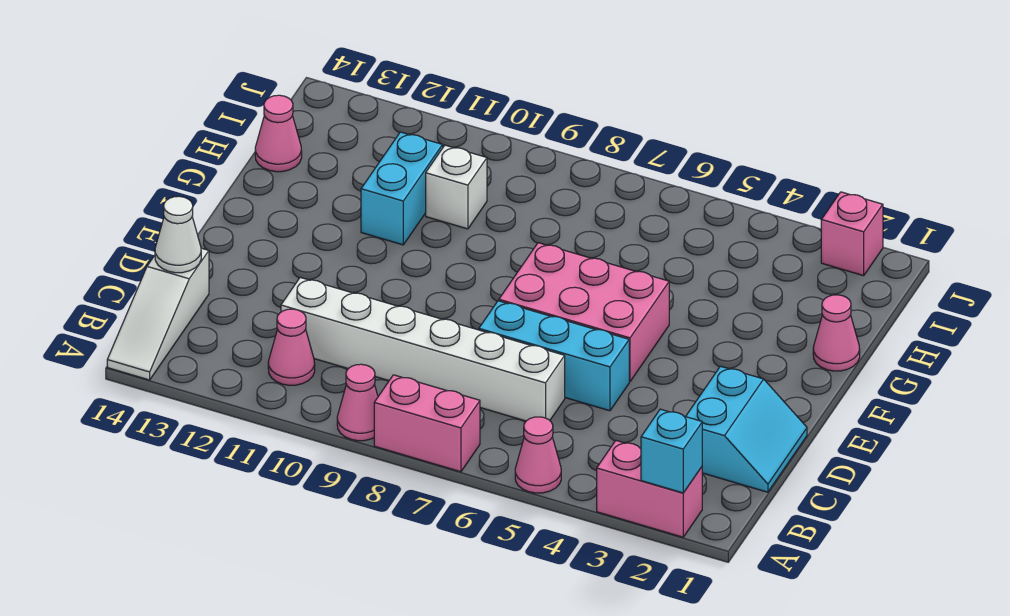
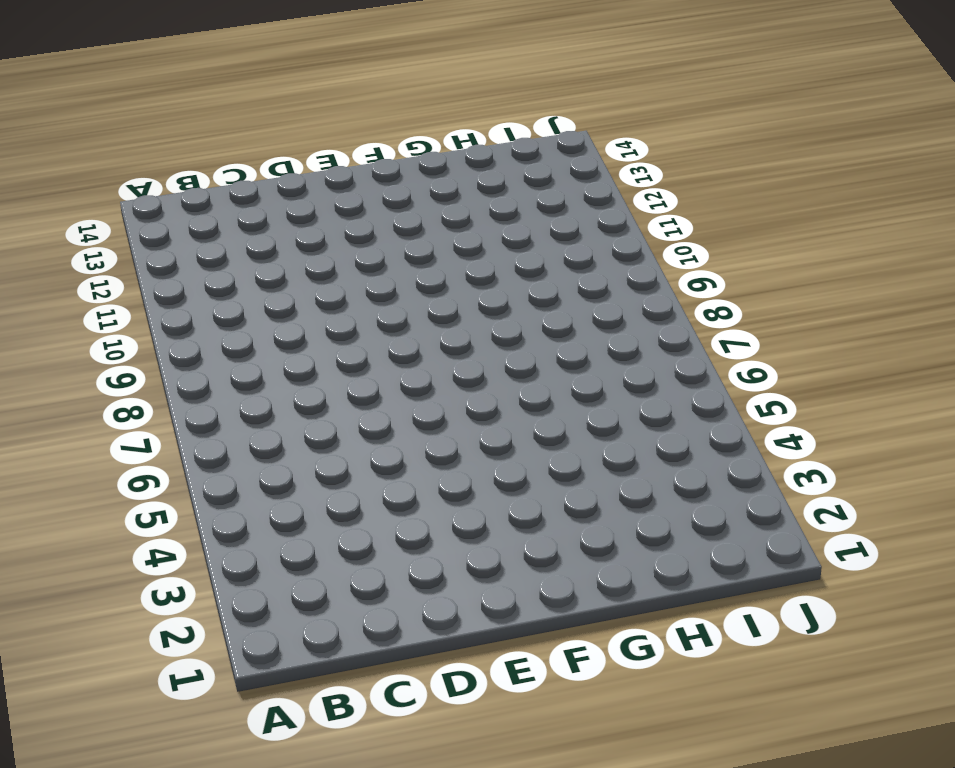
none -> pink brick A2:A3 level 1
none -> pink cone A5 level 1
none -> pink brick A7:A8 level 1

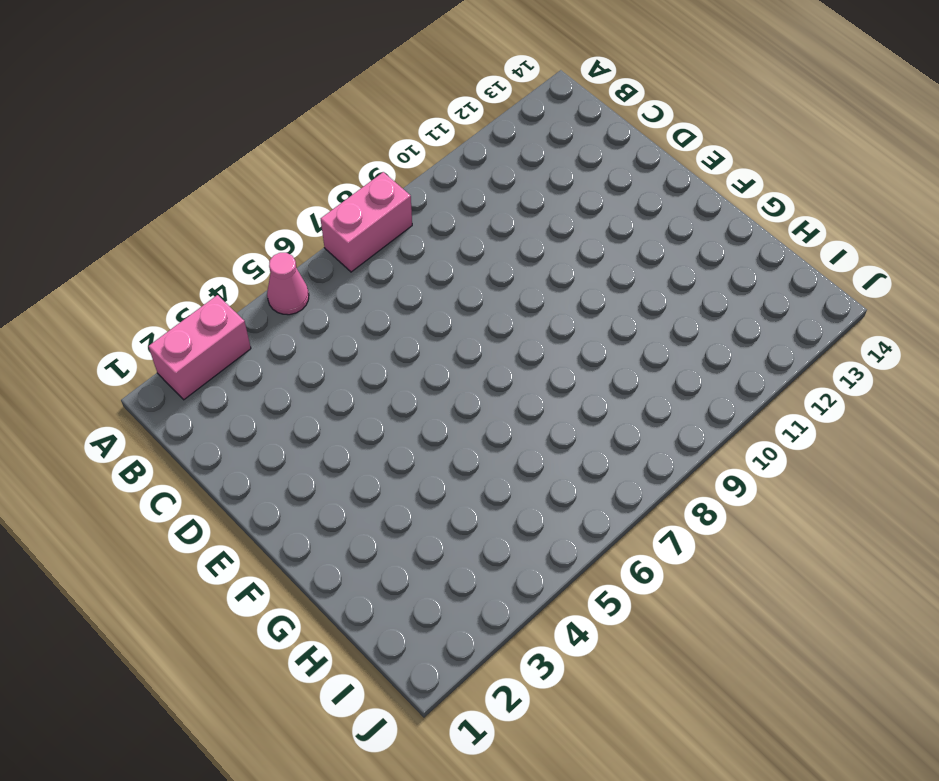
none -> pink cone A9 level 1
none -> white slope A14:C14 level 1 top C
none -> pink cone B11 level 1

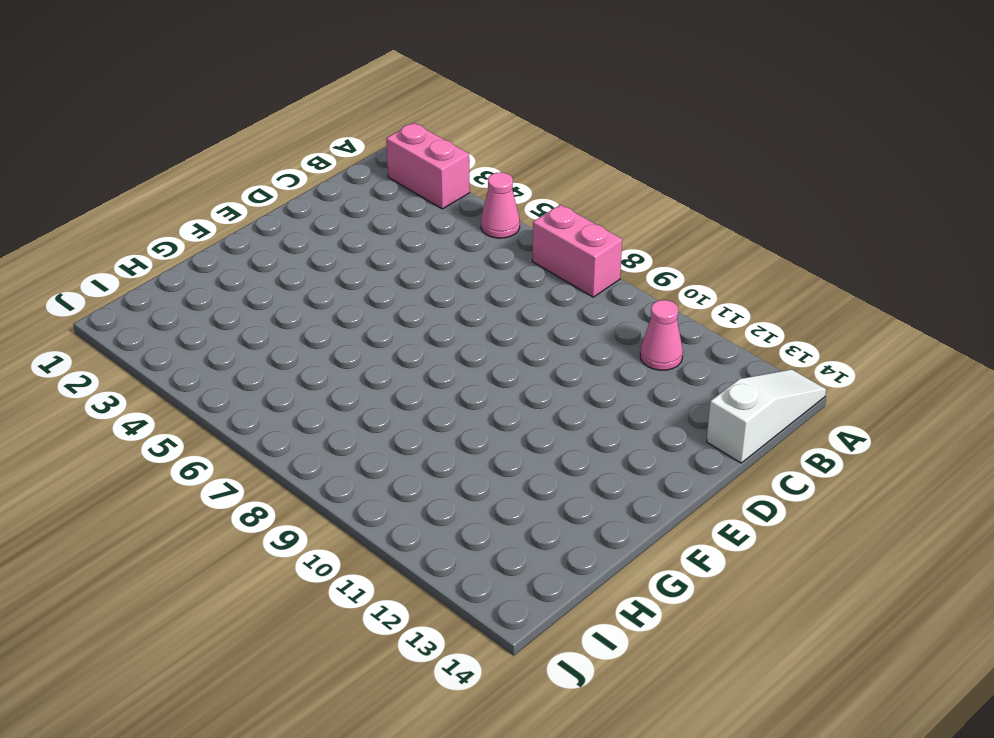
none -> pink cone A9 level 1
none -> cyan slope C1:D2 level 1 top 2
none -> white brick C6:C11 level 1

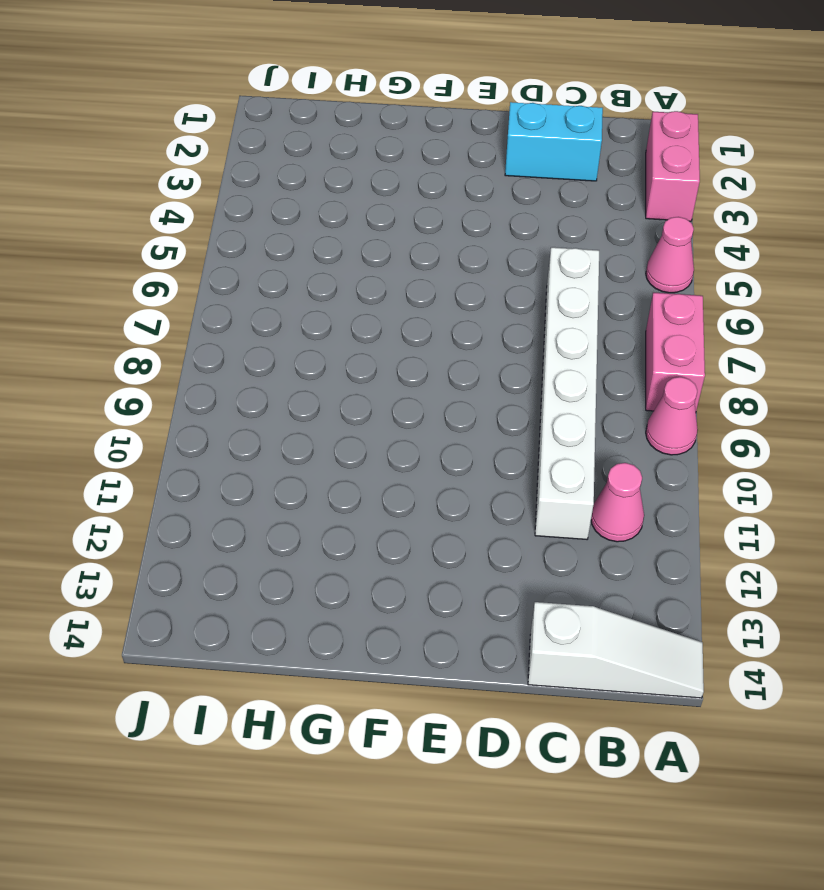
none -> cyan brick D5:D7 level 1
none -> pink brick E5:F7 level 1
none -> pink cone G1 level 1

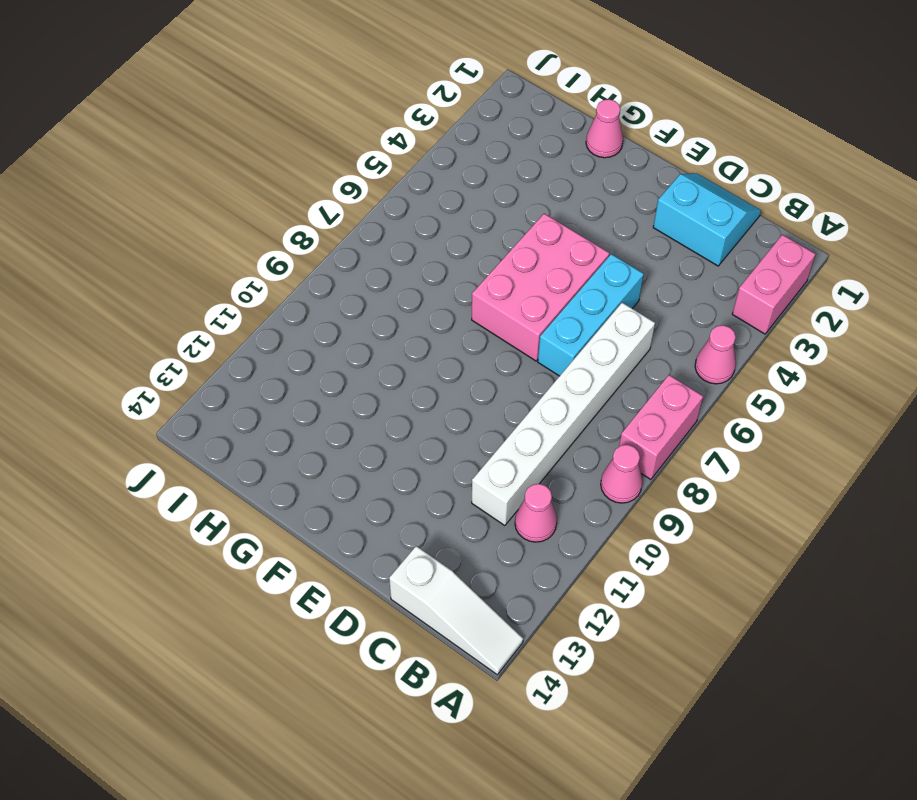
none -> cyan brick G11:H11 level 1
none -> white brick H10 level 1
none -> pink cone H14 level 1

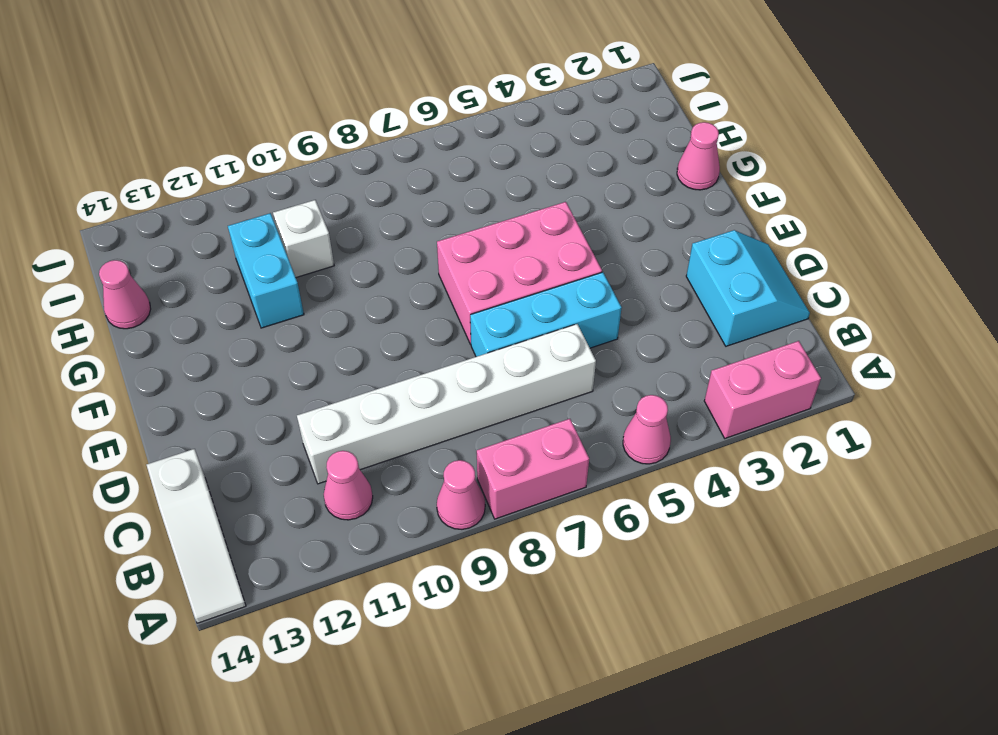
none -> pink brick J2 level 1
none -> cyan brick A2 level 2
none -> white cone C14 level 2

